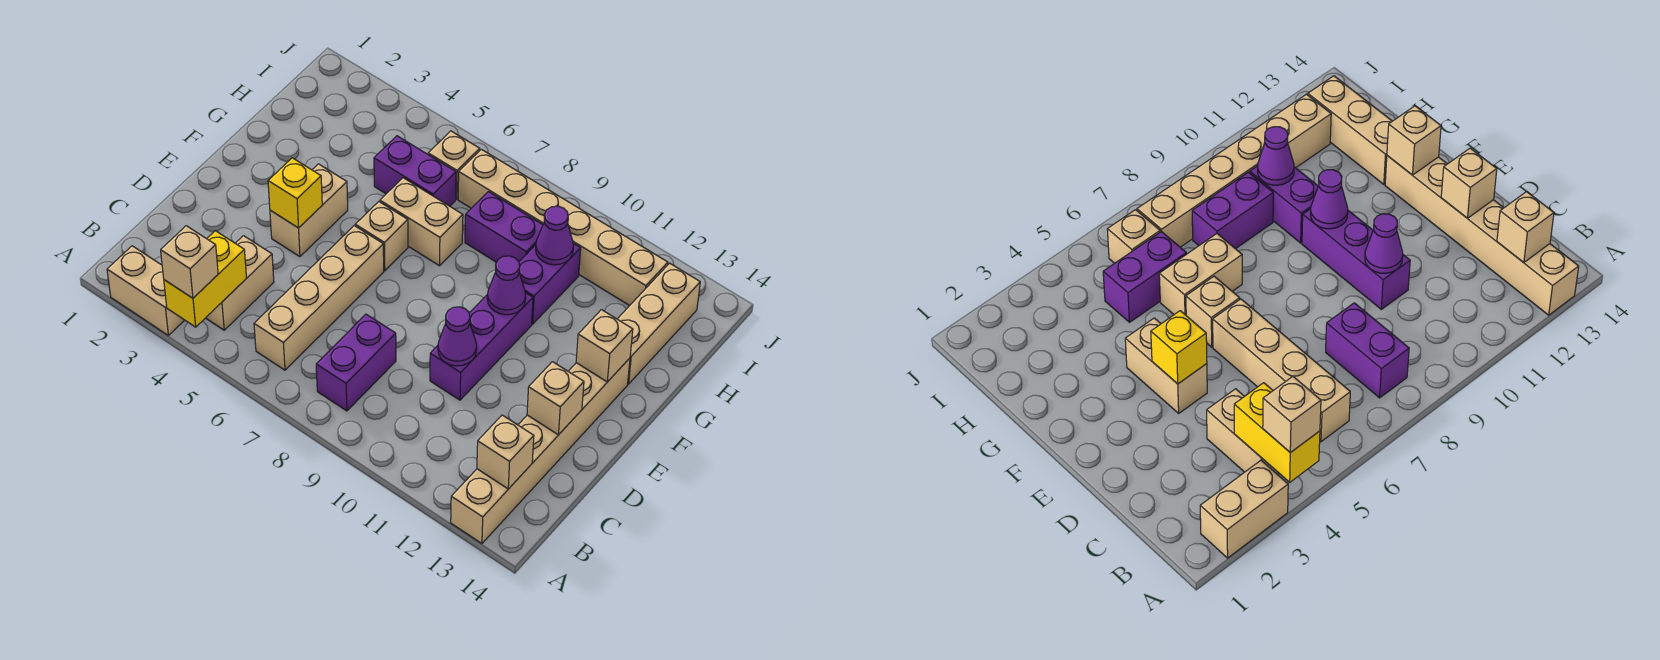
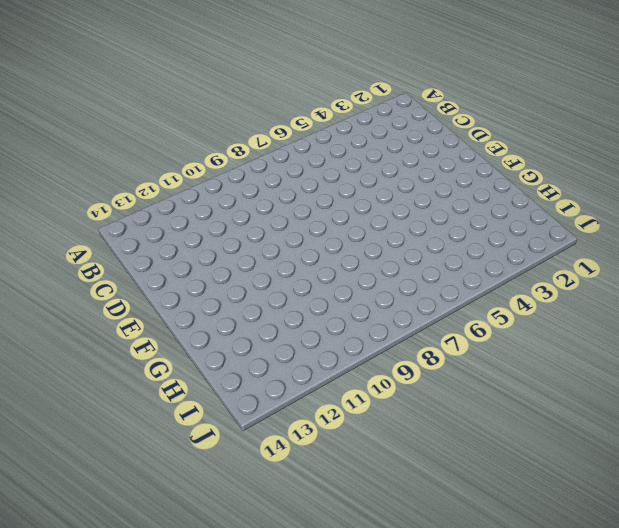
none -> tan brick A2:A3 level 1
none -> tan brick A13:F13 level 1
none -> tan brick B4:C4 level 1

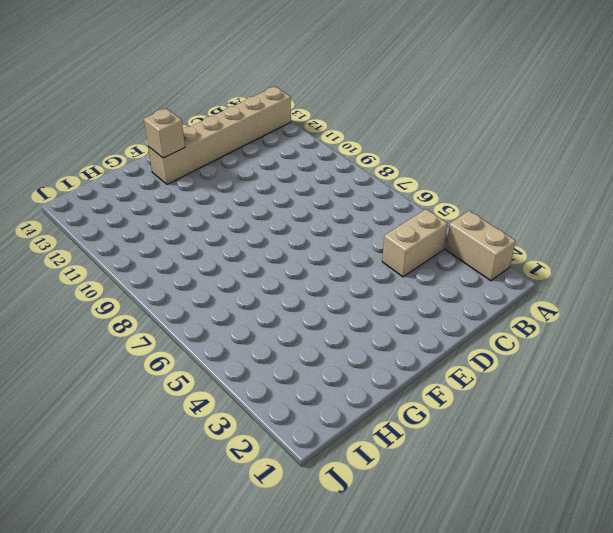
none -> tan brick B6:E6 level 1
none -> purple brick B8:C8 level 1
none -> purple brick D10:F10 level 1

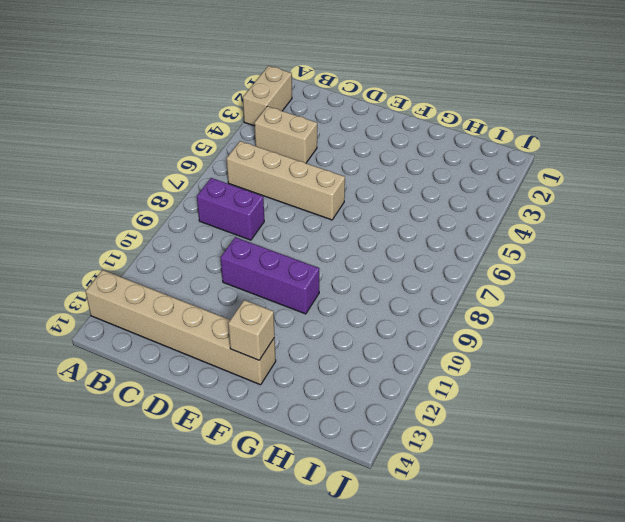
none -> tan brick E4:F4 level 1
none -> tan brick F6 level 1
none -> tan brick G6:G7 level 1

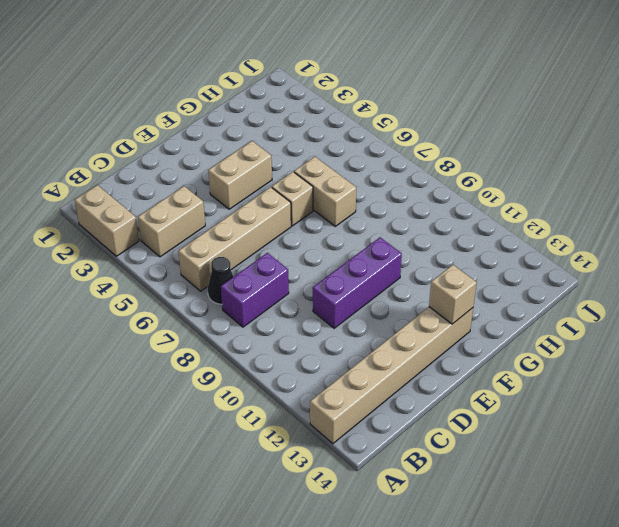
black cone B7 level 1 -> none
none -> purple brick G10:H10 level 1
none -> tan brick G13:I13 level 1
none -> purple brick H5:H6 level 1

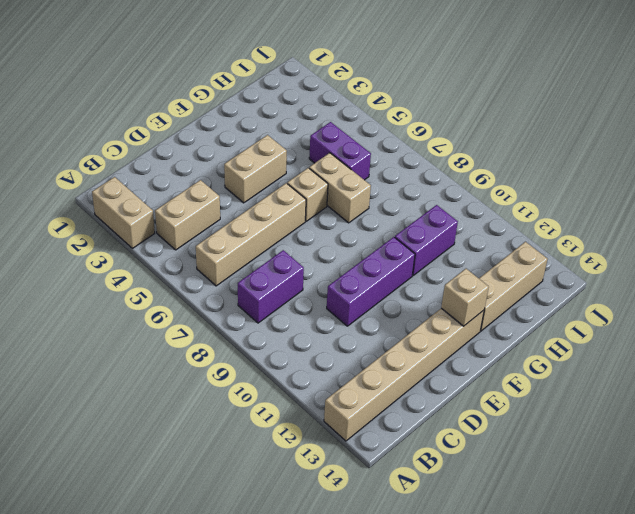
none -> purple brick H8:H9 level 1
none -> tan brick I6 level 1
none -> tan brick I7:I12 level 1

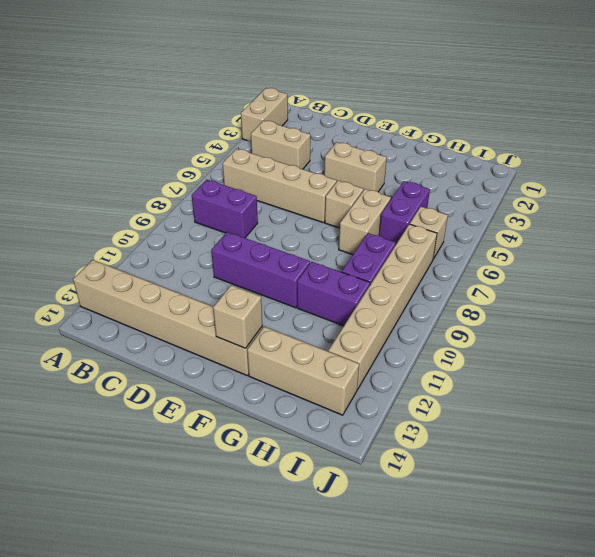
none -> yellow brick A4:B4 level 2
none -> tan brick B13 level 2
none -> purple cone D10 level 2

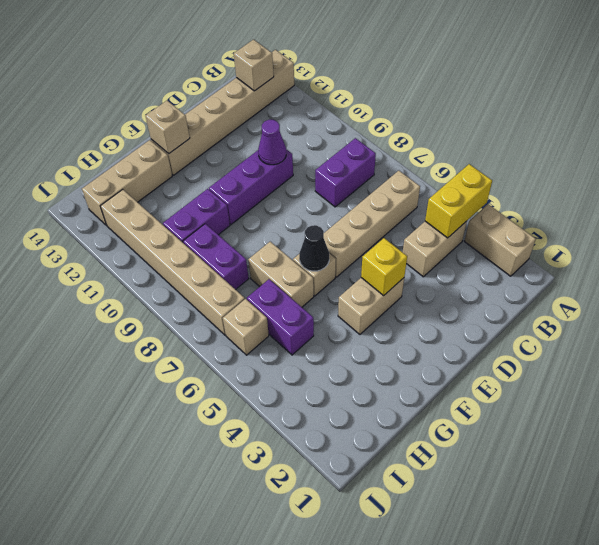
black cone F6 level 2 -> none
none -> tan brick D13 level 2
none -> purple cone F10 level 2
none -> purple cone H10 level 2

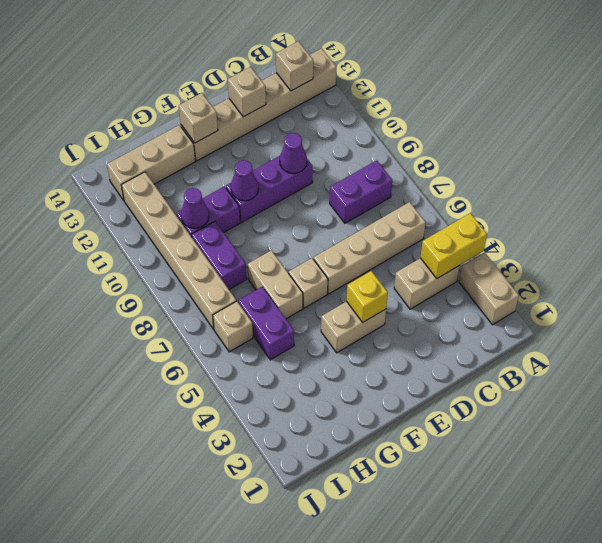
none -> tan brick A4 level 3

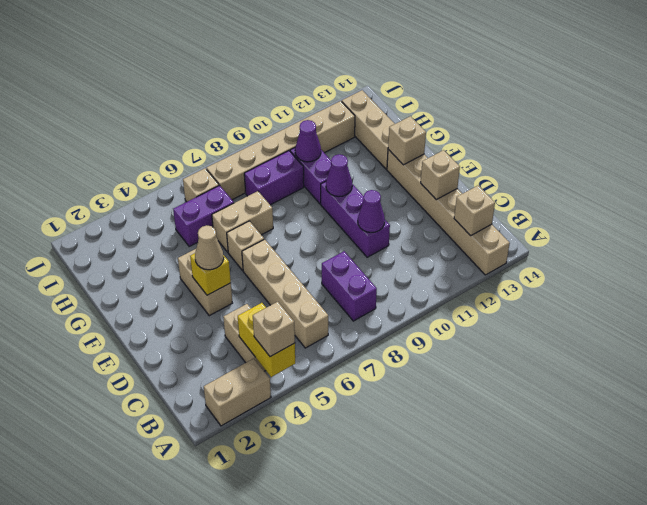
tan cone E4 level 3 -> none

